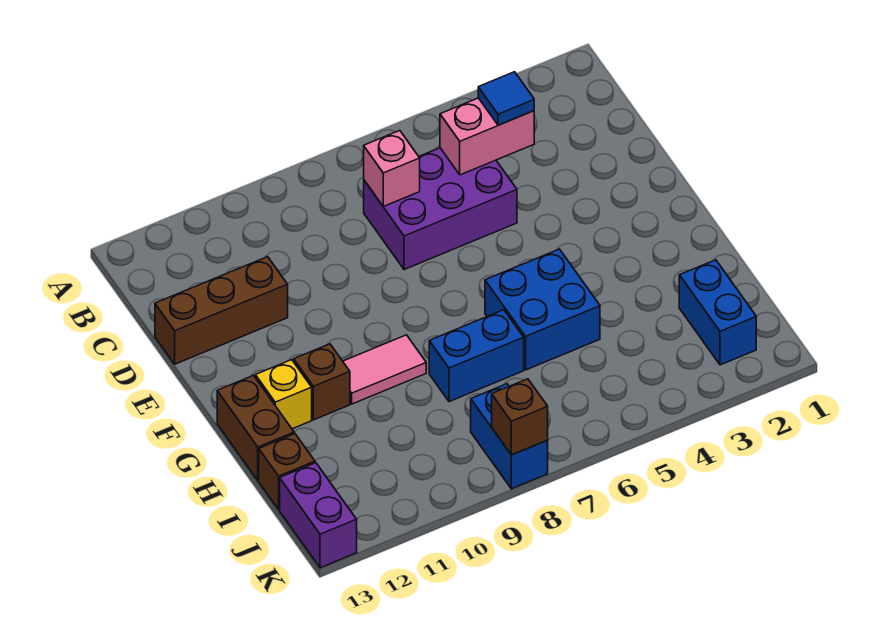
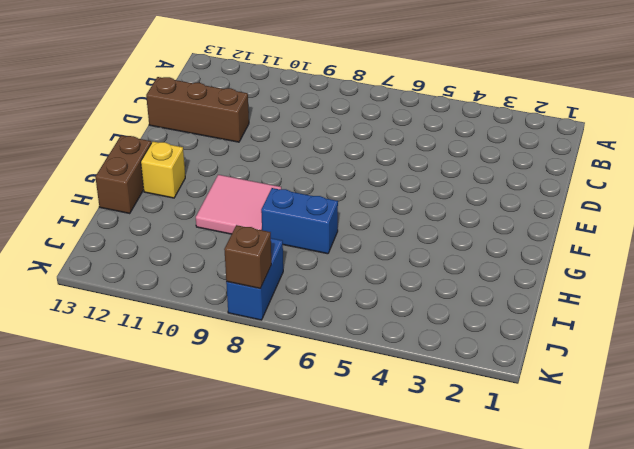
pink tile G9:H10 level 1 -> pink tile G9:G10 level 1
none -> purple brick C5:D7 level 1
none -> blue brick G5:H6 level 1
none -> brown brick G11 level 1

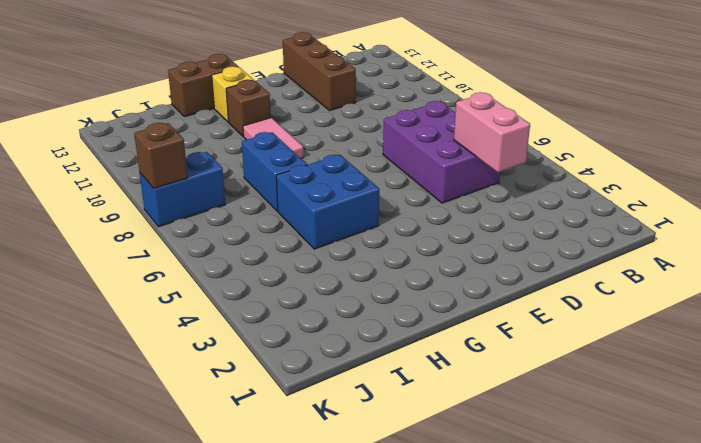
none -> blue brick I2:J2 level 1
none -> brown brick I13 level 1
none -> purple brick J13:K13 level 1

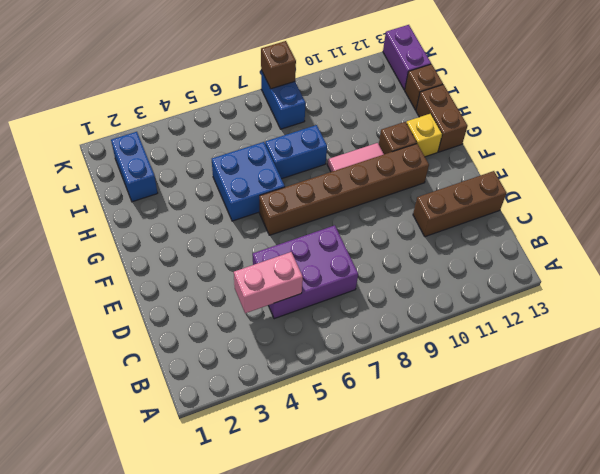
brown brick F6:F11 level 1 -> none
none -> pink brick C7 level 2
none -> blue tile C4 level 3

